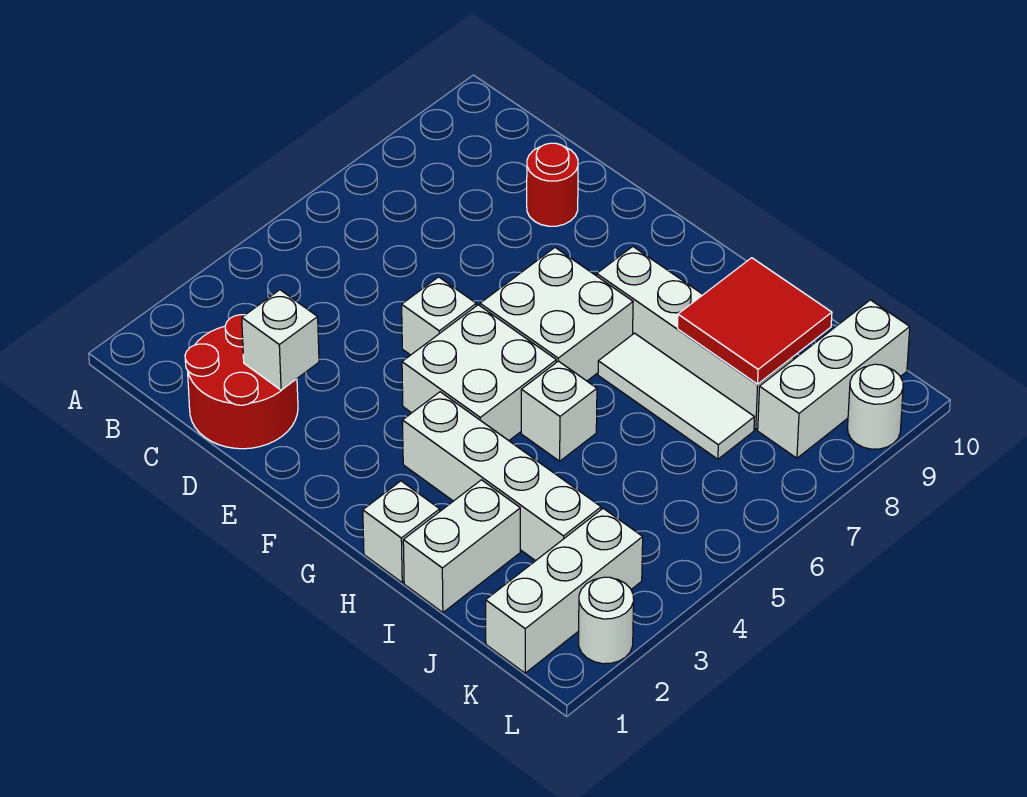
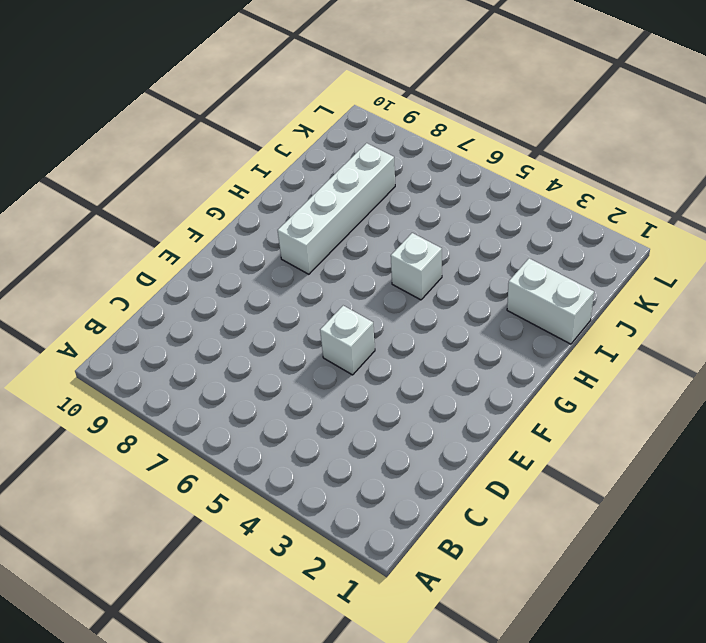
none -> red round brick C1:D2 level 1
none -> red round brick D9 level 1
none -> white brick F4:G5 level 1

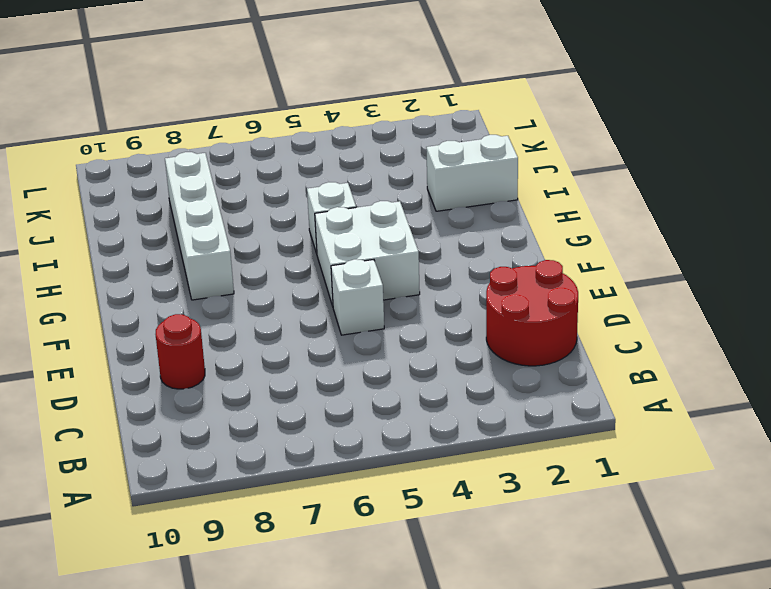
none -> white brick F6:G7 level 1
none -> white brick G3:J3 level 1
none -> white brick H1 level 1

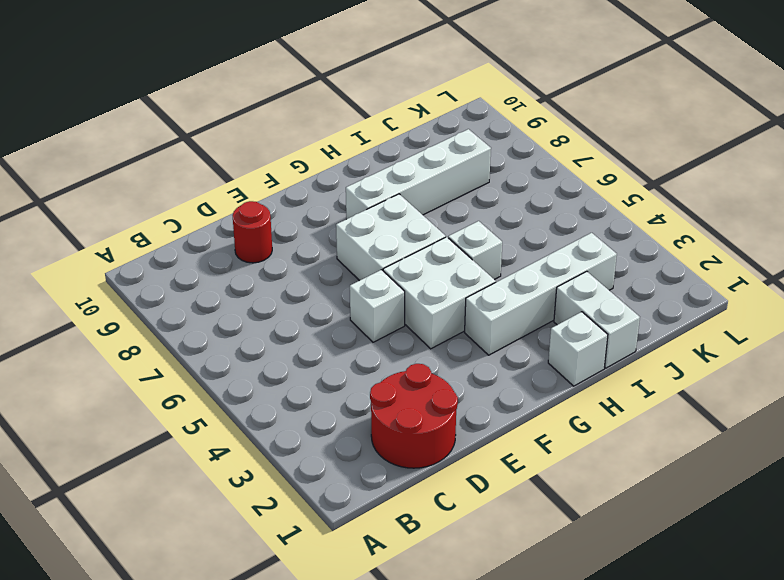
none -> white tile H7:J7 level 1
none -> white brick K1:K3 level 1
none -> white brick K8:K10 level 1

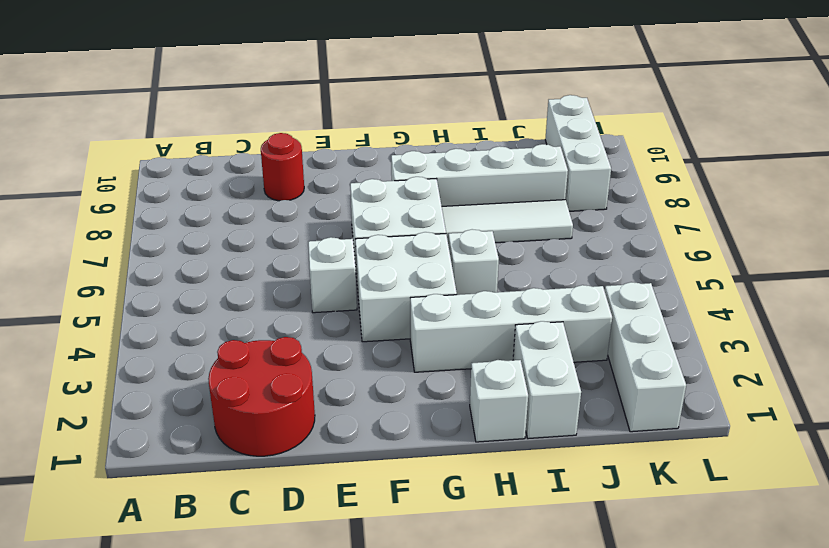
none -> white round brick L2 level 1
none -> white round brick L9 level 1
none -> white brick D2 level 2

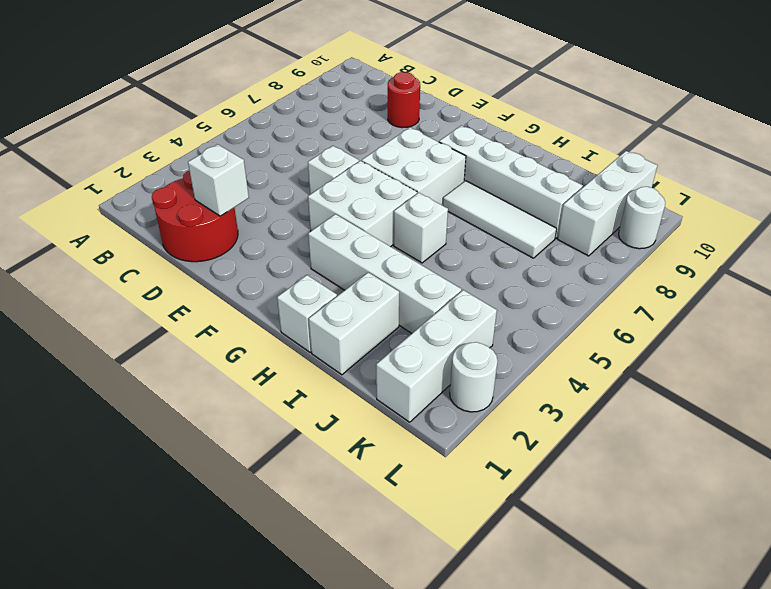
none -> red tile I8:J9 level 2

